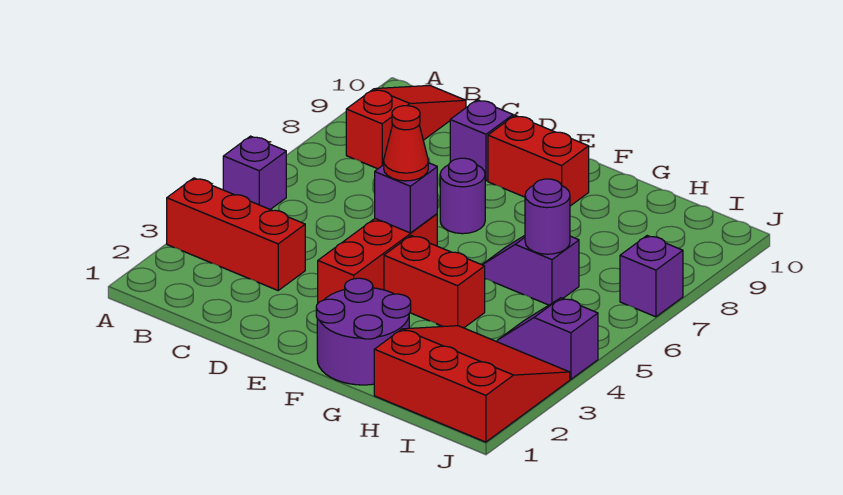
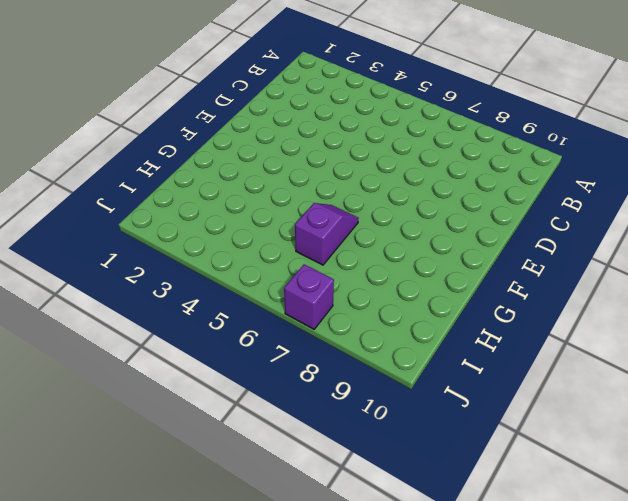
none -> red brick A3:C3 level 1
none -> purple brick A5 level 1
none -> red slope B8:B10 level 1 top 8

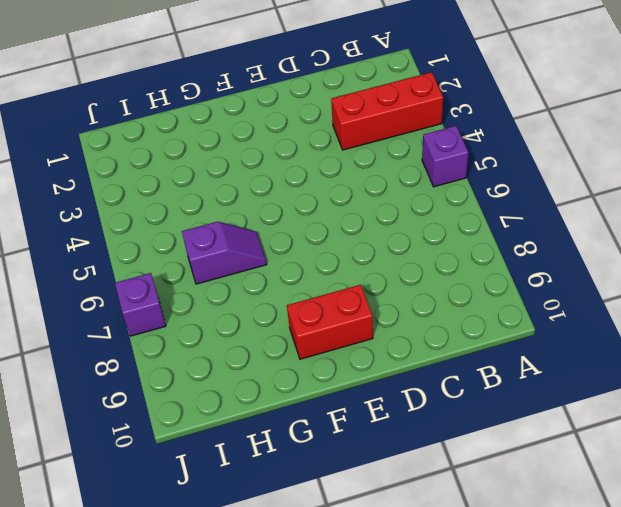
none -> red slope B8:B10 level 1 top 8
none -> purple brick D9 level 1
none -> red brick E3:E5 level 1

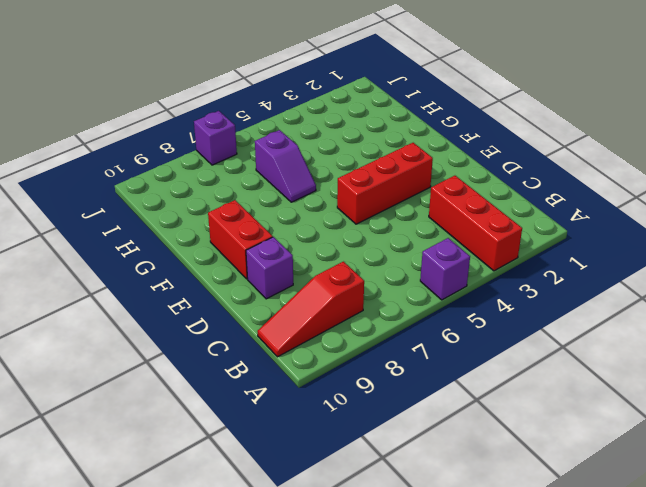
none -> purple round brick E7 level 1
none -> purple round brick F1:G2 level 1
none -> red brick F4:G4 level 1

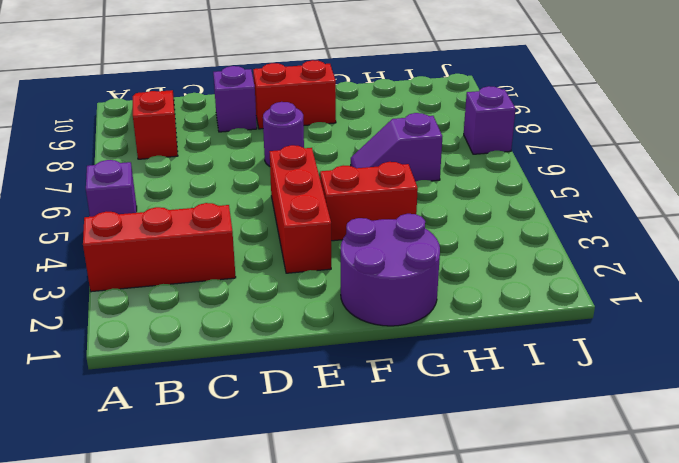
none -> red slope H1:J3 level 1 top 1
none -> purple slope I4:J4 level 1 top J
none -> purple brick E5 level 2

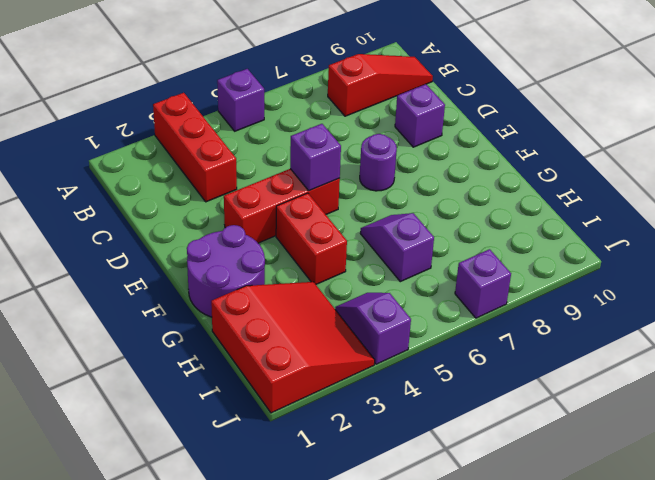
none -> red brick E9:F9 level 1
none -> purple round brick H6 level 2
none -> red cone E5 level 3

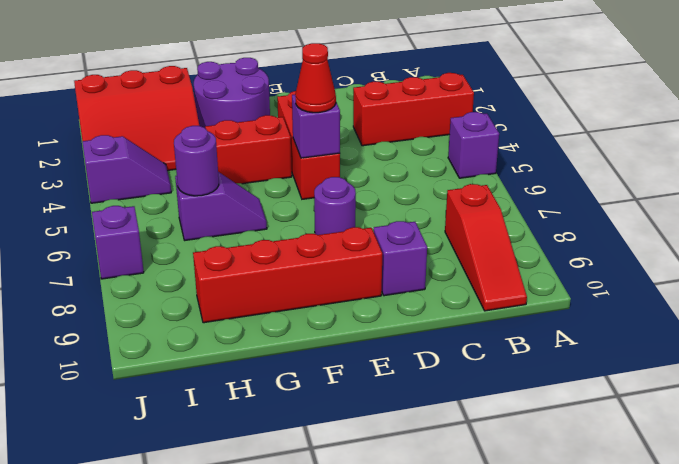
red brick E9:H9 level 1 -> red brick E9:F9 level 1

